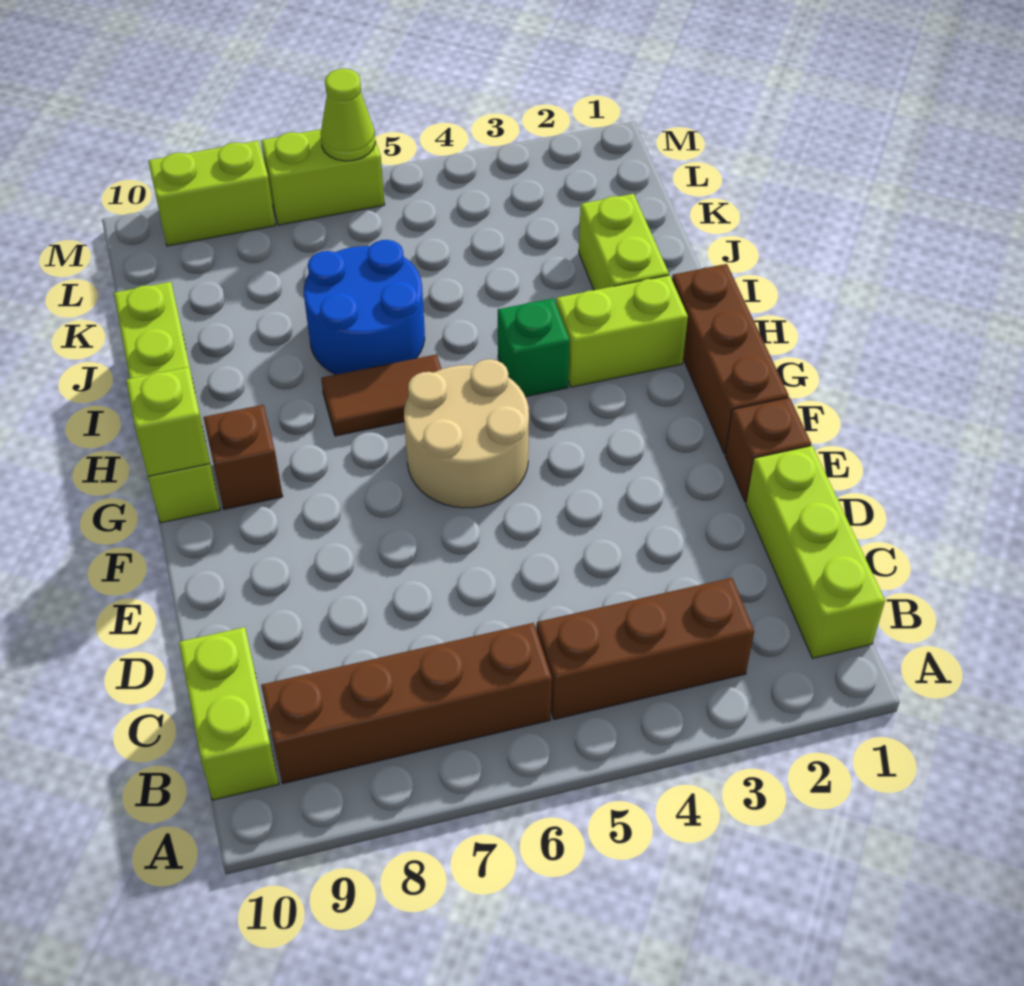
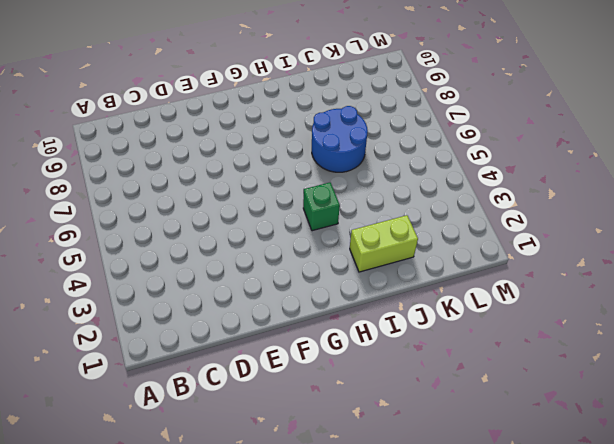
none -> lime brick B1:D1 level 1
none -> brown brick B3:B5 level 1
none -> brown brick B6:B9 level 1

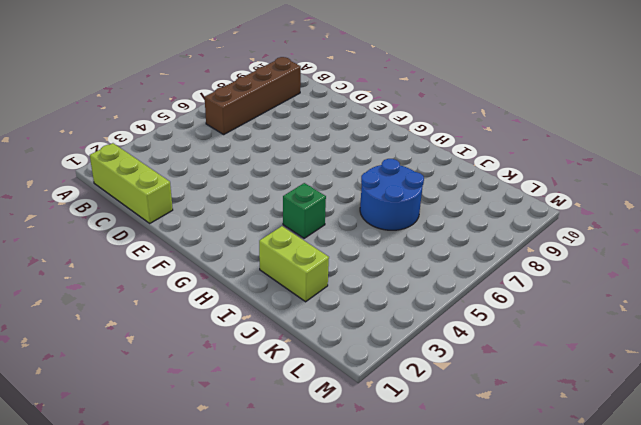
none -> brown brick B3:B5 level 1
none -> lime brick B10:C10 level 1
none -> brown brick E1 level 1

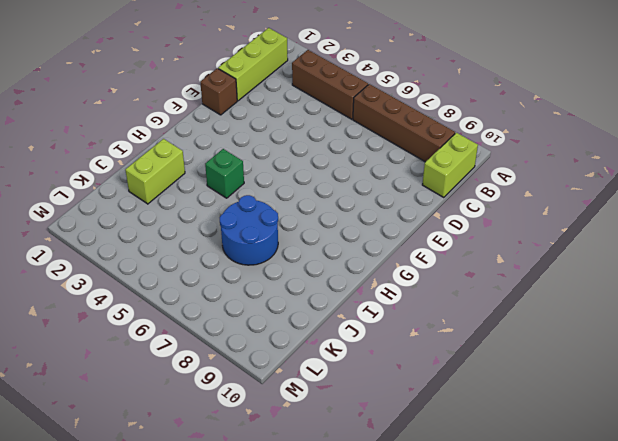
none -> brown brick F1:H1 level 1
none -> tan round brick F5:G6 level 1
none -> brown brick G9 level 1

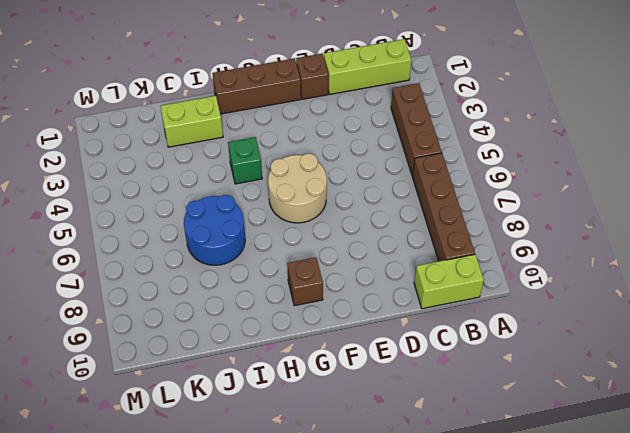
none -> lime brick G10:J10 level 1
none -> lime brick H2:H3 level 1
none -> brown tile H6:H7 level 1

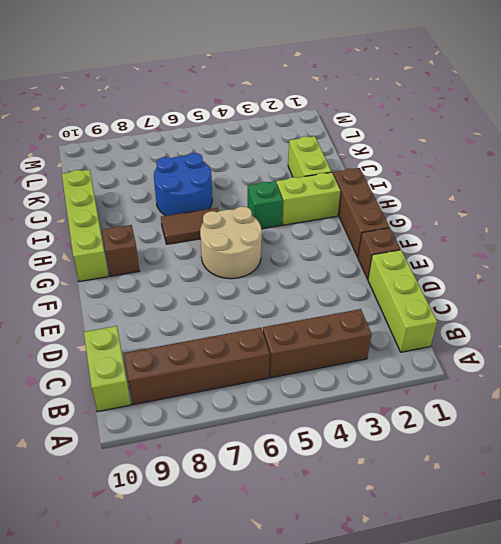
none -> lime brick M6:M7 level 1
none -> lime brick M8:M9 level 1
none -> lime brick G10 level 2

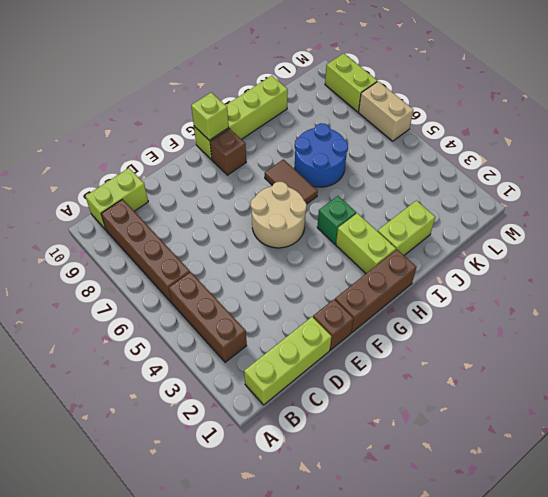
tan brick M6:M7 level 1 -> lime brick M6:M7 level 1
none -> lime cone M6 level 2

